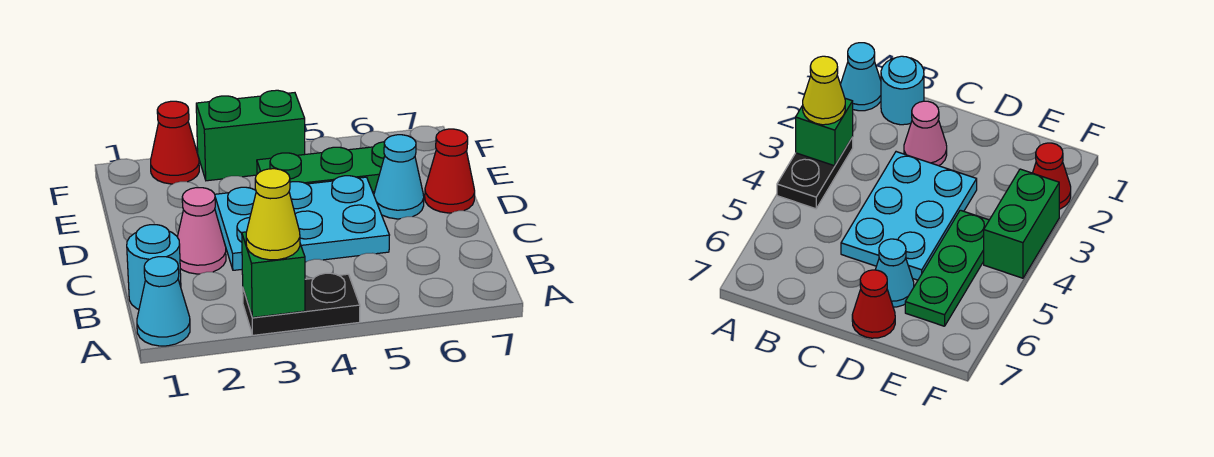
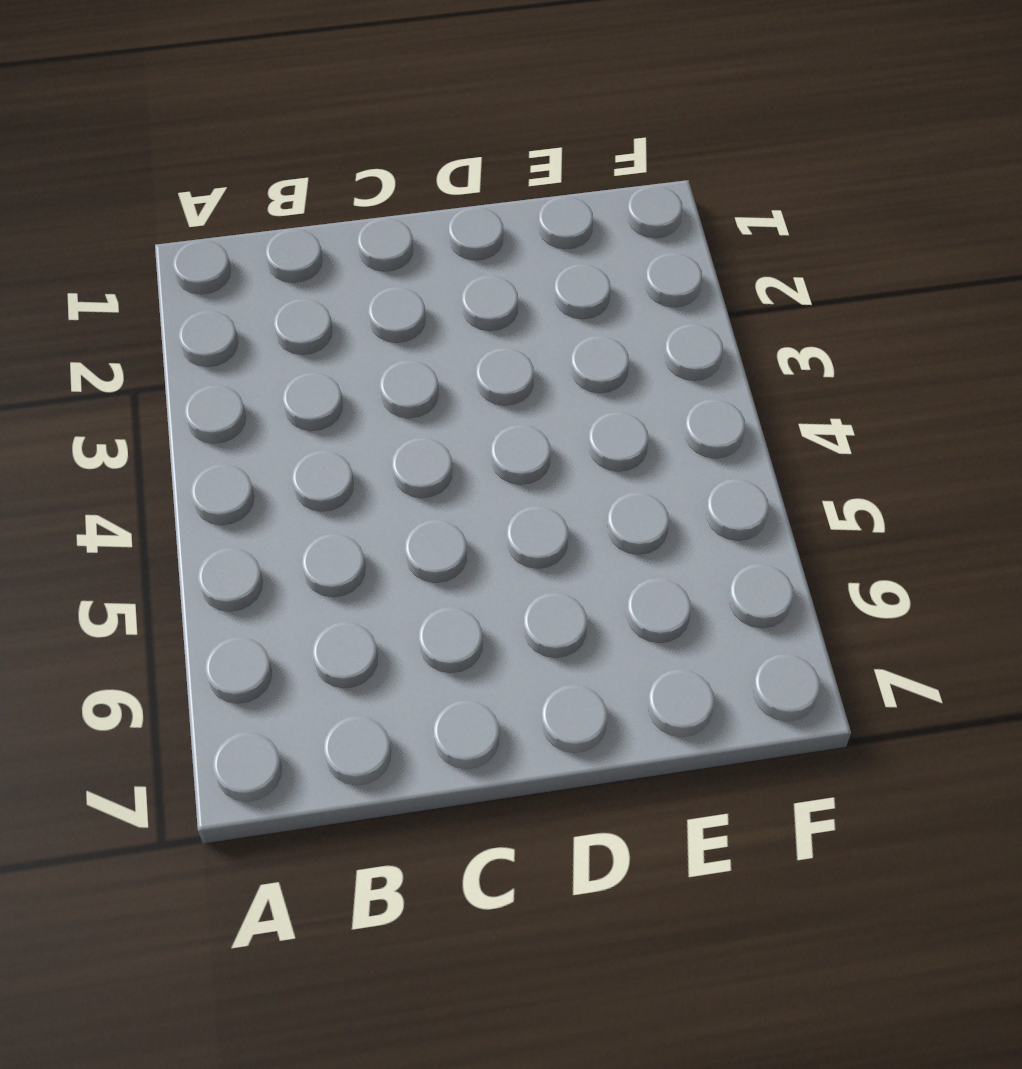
none -> cyan cone A1 level 1
none -> black plate A3:A4 level 1
none -> cyan round brick B1 level 1

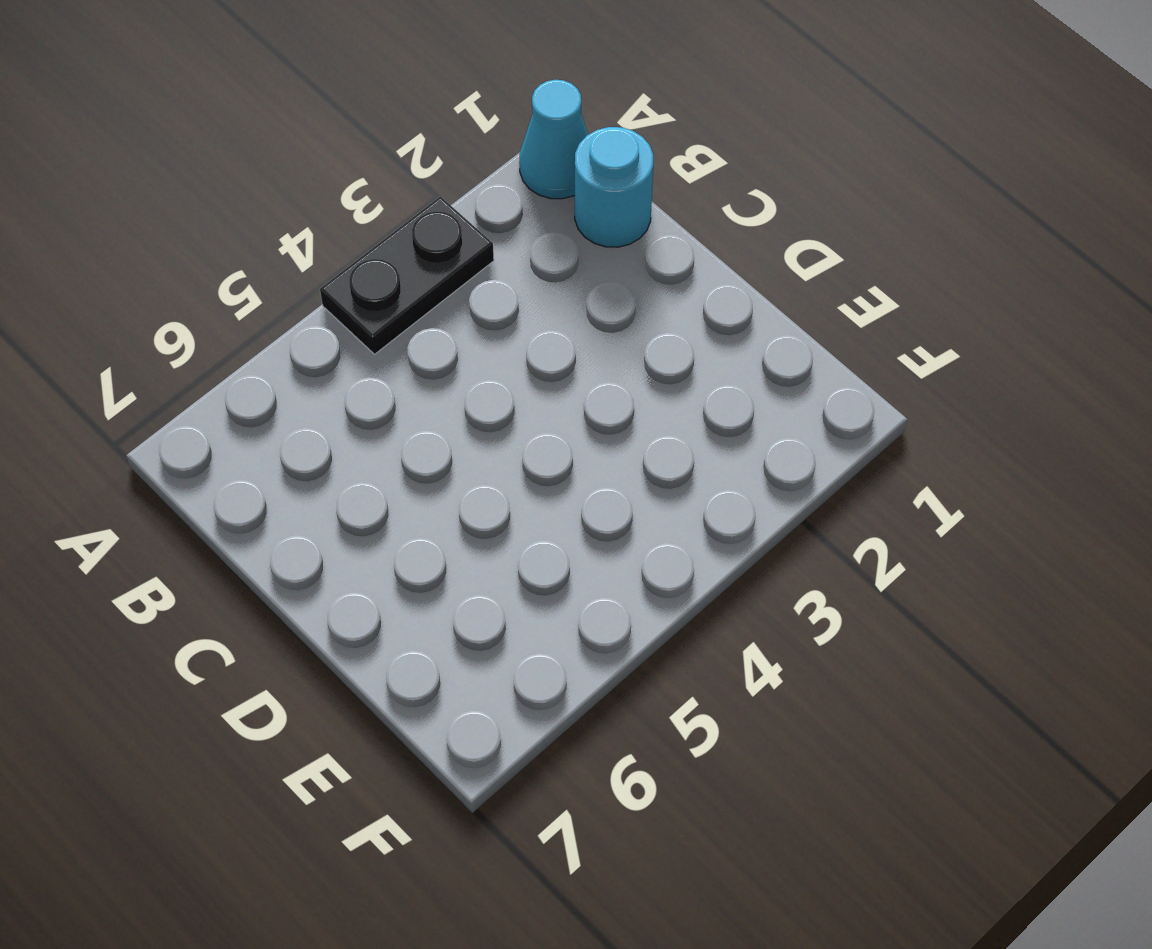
none -> pink cone C2 level 1
none -> cyan plate C3:D5 level 1
none -> cyan cone D6 level 1

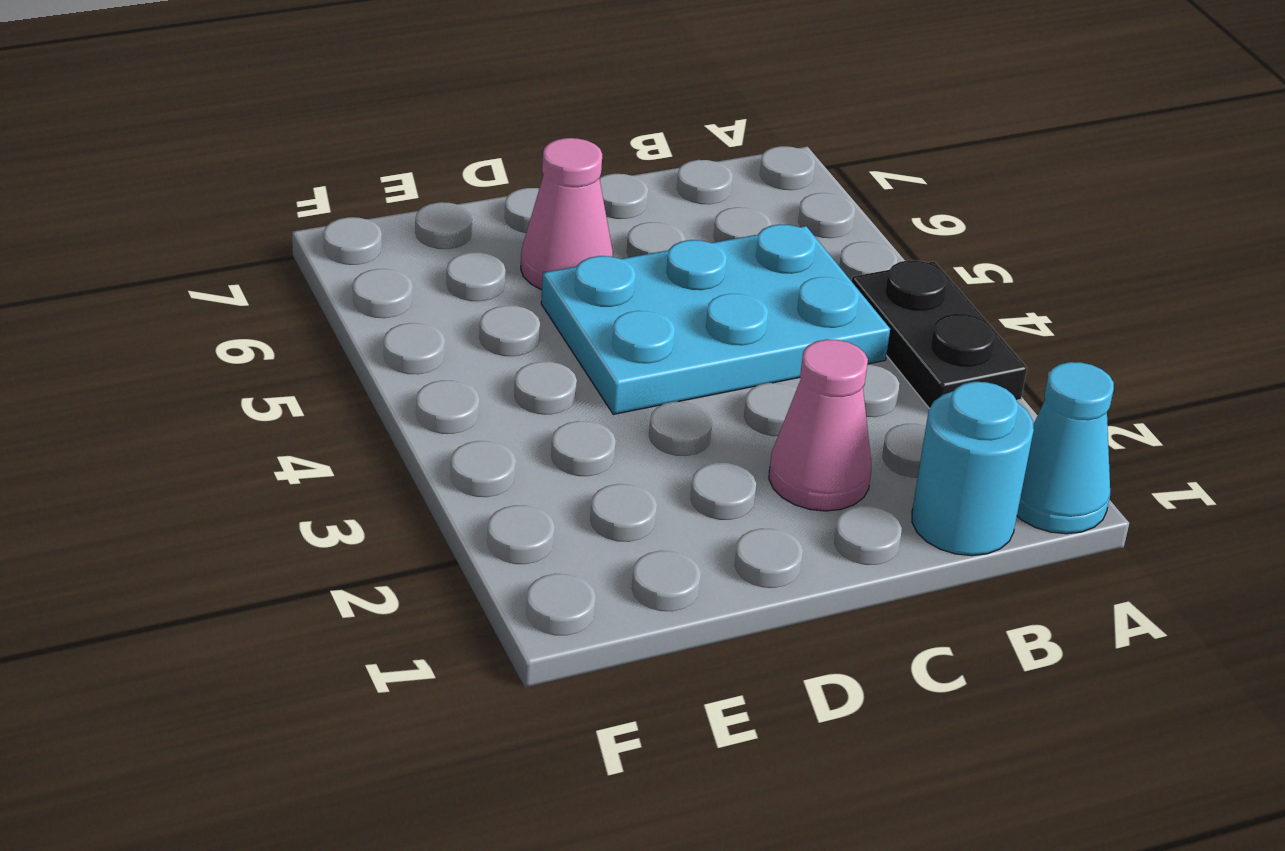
cyan plate B4:D5 level 1 -> cyan plate C3:D5 level 1
pink cone D6 level 1 -> cyan cone D6 level 1
none -> red cone D7 level 1
none -> green plate E4:E6 level 1
none -> red cone F2 level 1

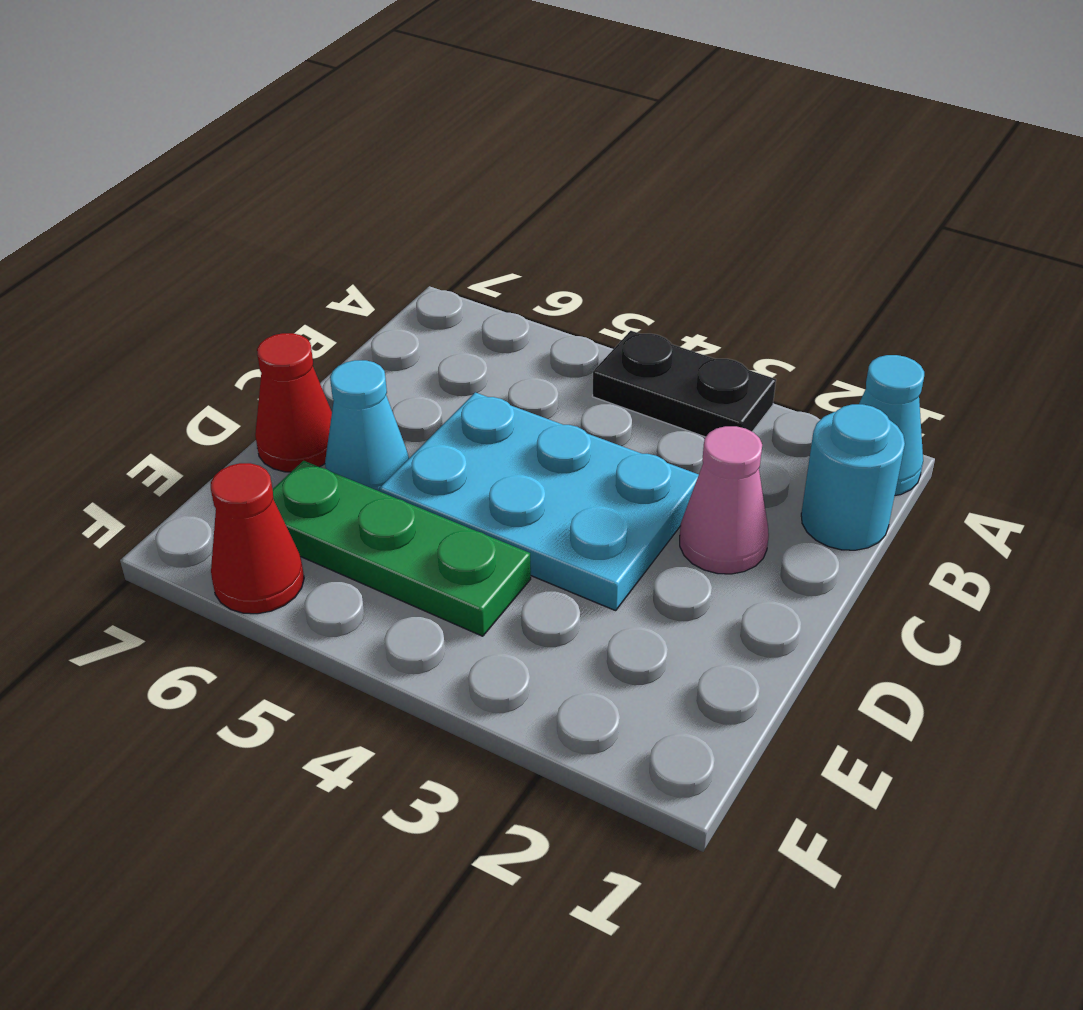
red cone F6 level 1 -> red cone F2 level 1
none -> green brick F3:F4 level 1
none -> green brick A3 level 2
none -> yellow cone A3 level 3

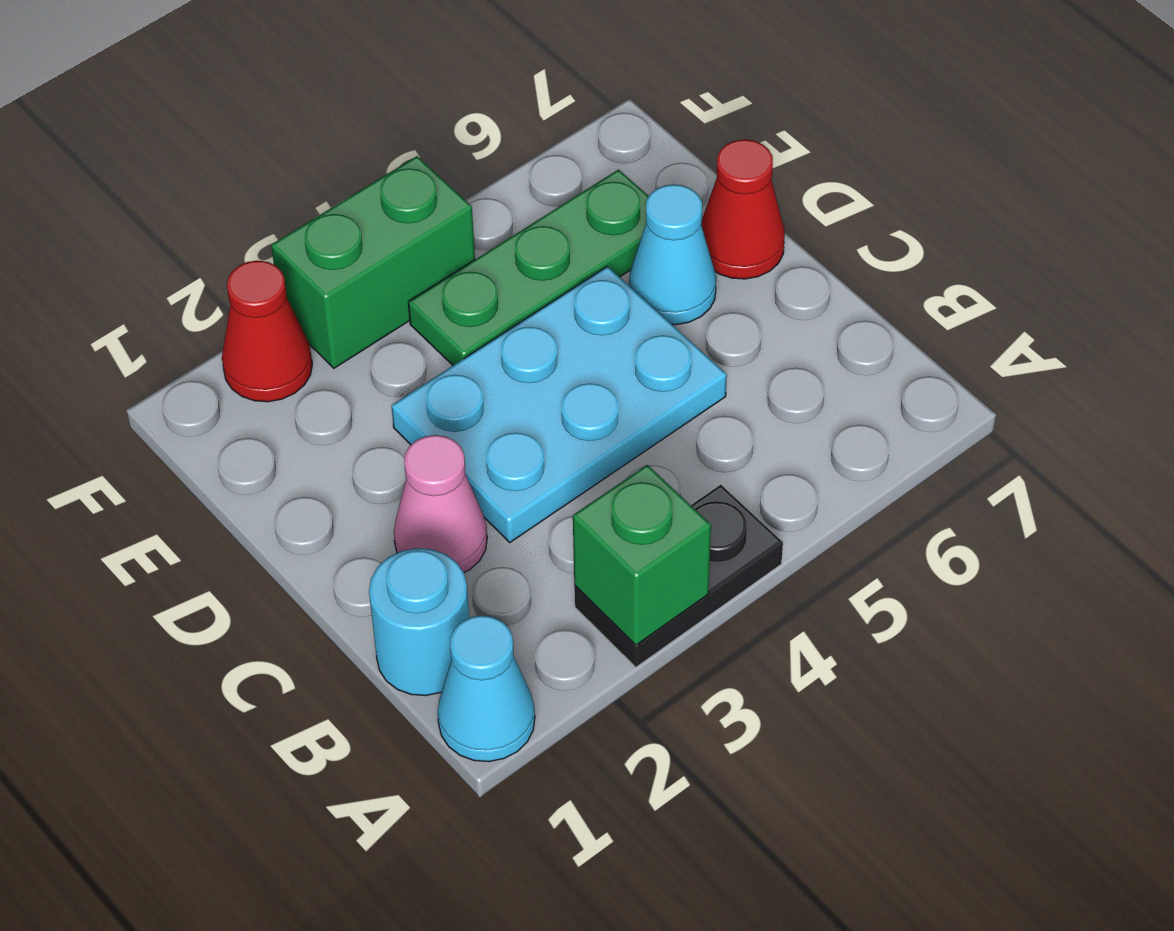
none -> yellow cone A3 level 3

